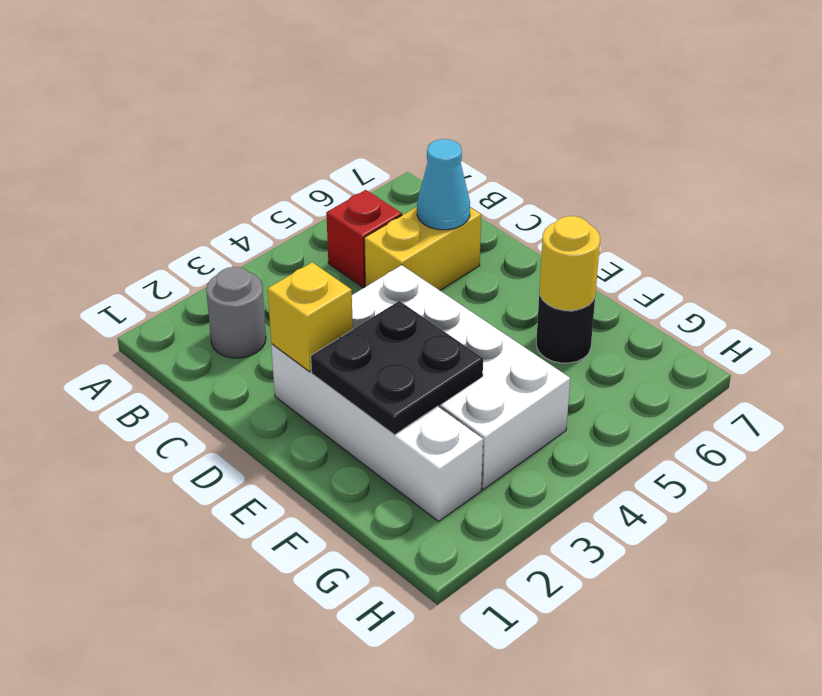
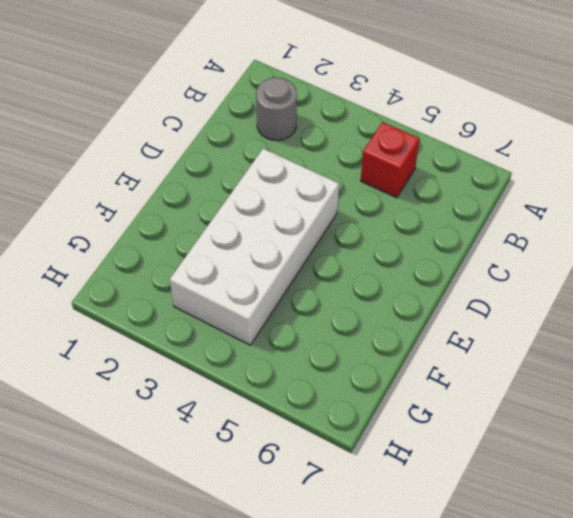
none -> yellow brick C5:C6 level 1
none -> white brick D2:G2 level 1

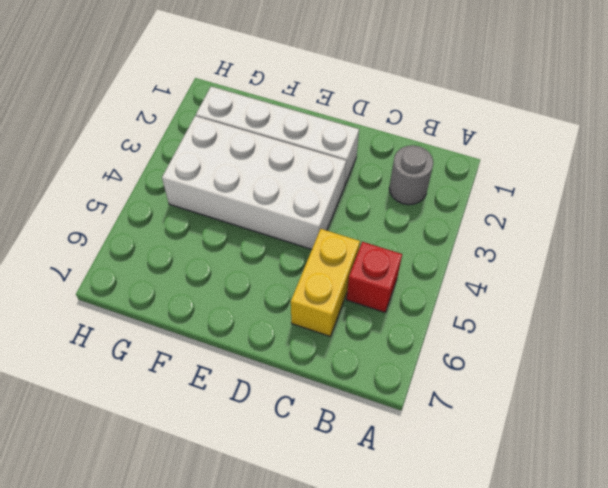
none -> black round brick F6 level 1
none -> cyan cone C6 level 2

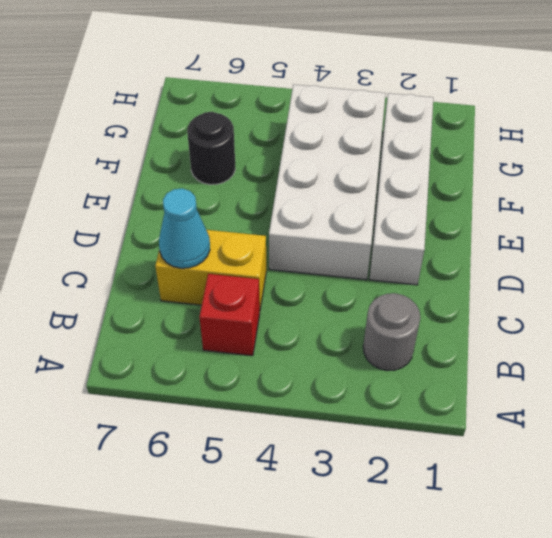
none -> yellow brick D2 level 2
none -> black plate E2:F3 level 2

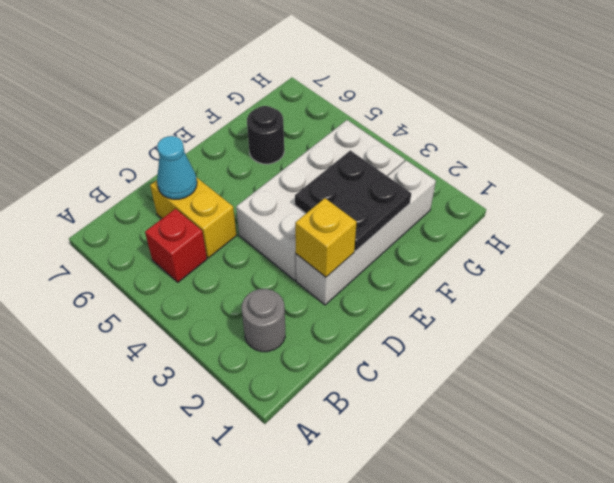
none -> yellow round brick F6 level 2

